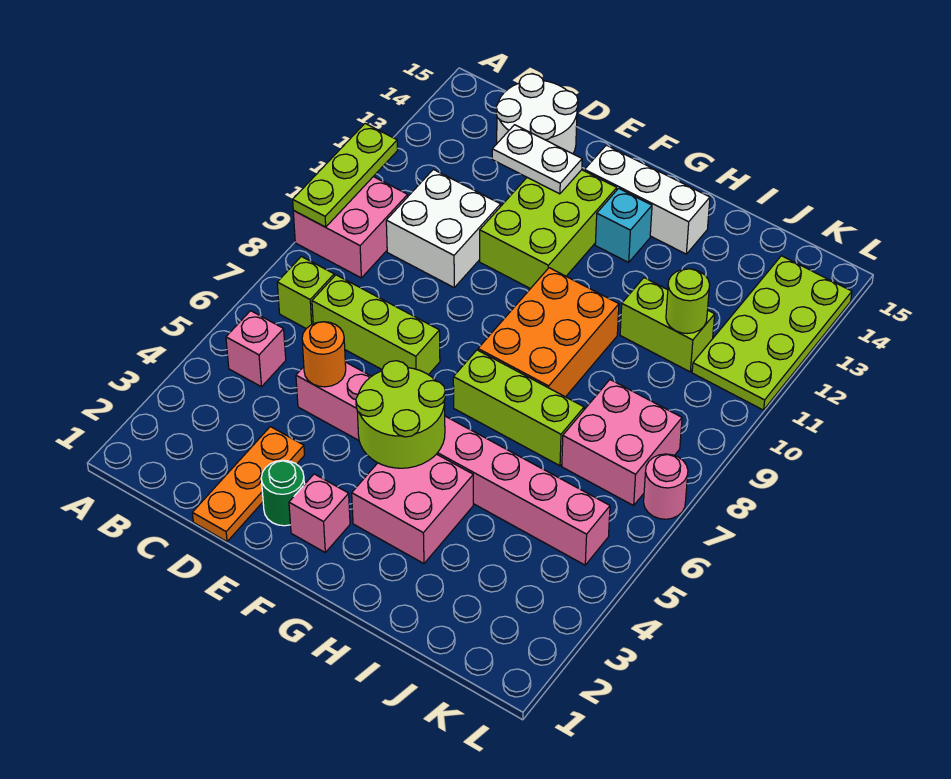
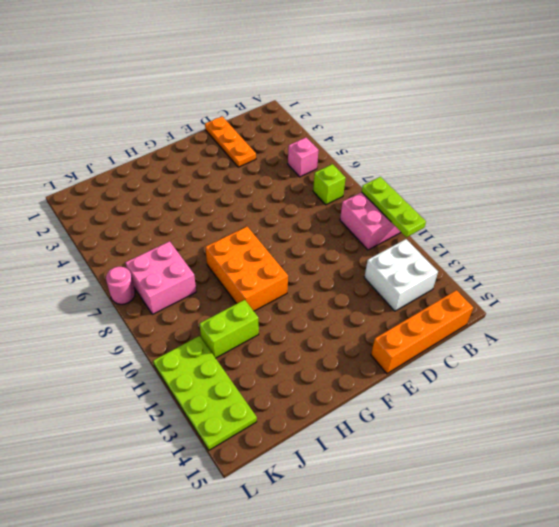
white brick B12:C13 level 1 -> white brick C10:D11 level 1
orange brick B15:E15 level 1 -> white round brick C14:D15 level 1
none -> lime brick C7:E7 level 1
none -> pink brick D5:K5 level 1
none -> green round brick E2 level 1

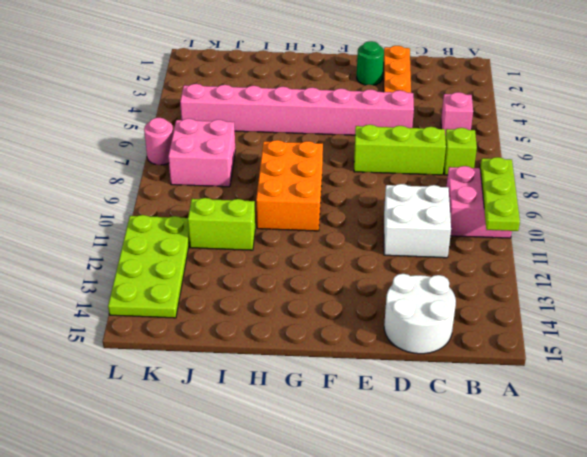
none -> lime brick E11:F13 level 1
none -> pink brick F2 level 1
none -> white brick F14:H14 level 1

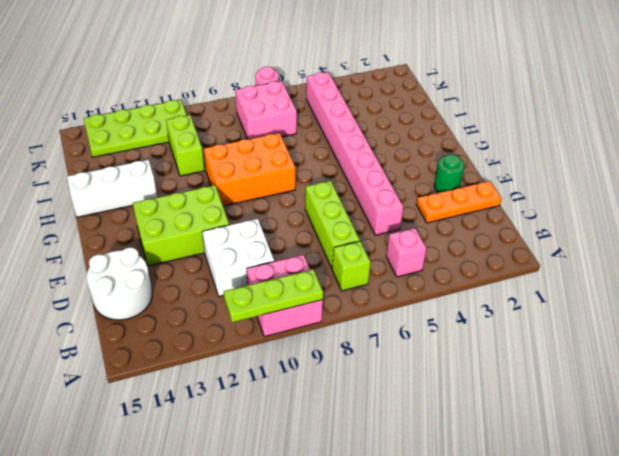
white brick H13:H15 level 1 -> white brick F14:H14 level 1
none -> pink brick F2 level 1
none -> pink brick G3:H4 level 1
none -> lime brick G7:I7 level 1

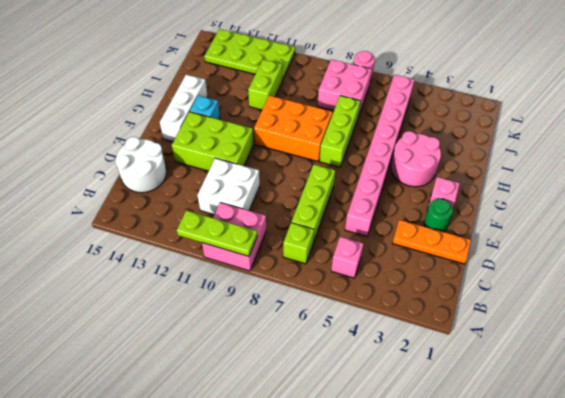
pink round brick G3:H4 level 1 -> pink brick G3:H4 level 1
none -> orange round brick D5 level 2
none -> white plate D13:E13 level 2
none -> lime round brick F4:G5 level 2

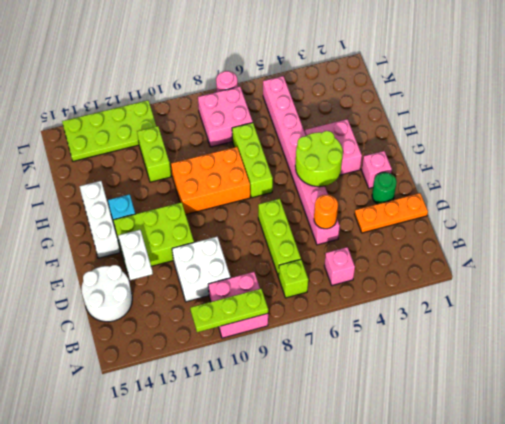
none -> lime round brick J11 level 2

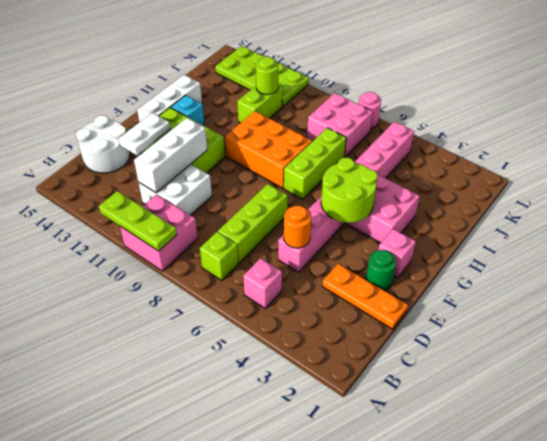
white brick C11:E11 level 2 -> none

